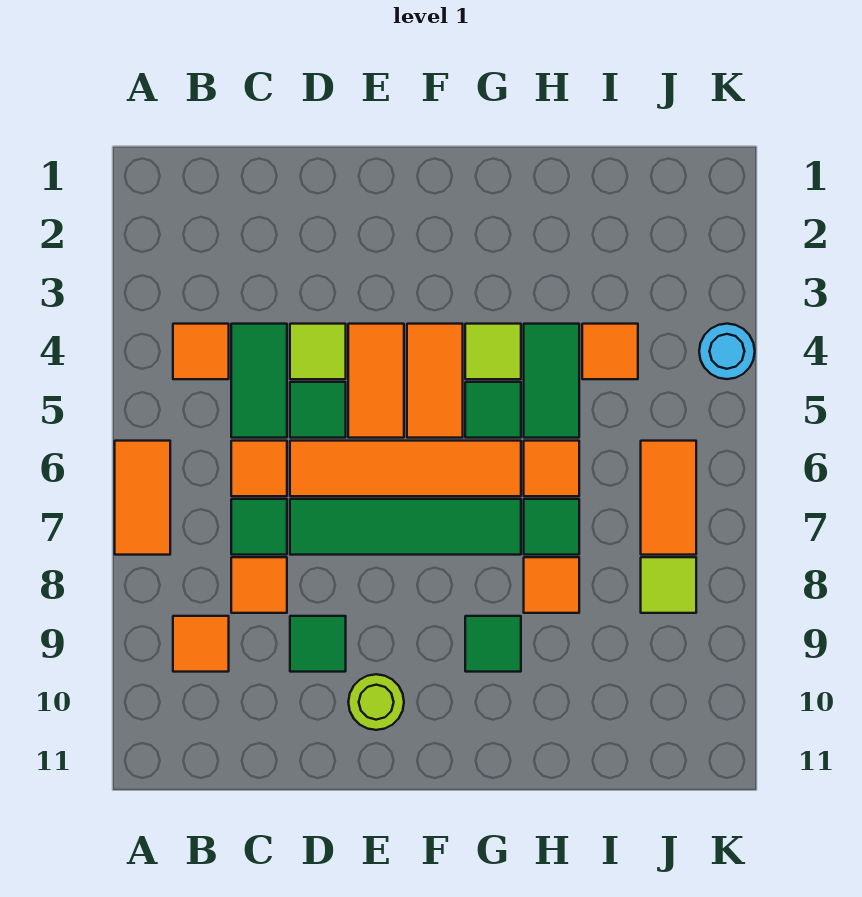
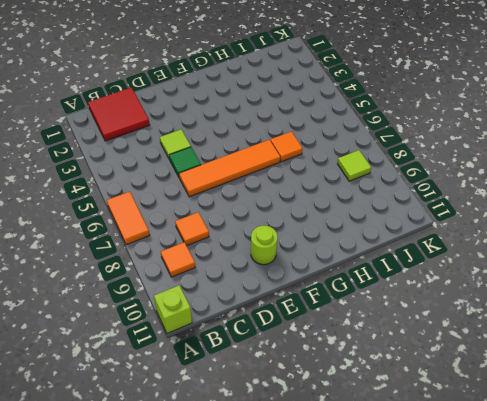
lime brick A11 level 1 -> none
red tile B1:C2 level 1 -> none
none -> orange tile B4 level 1
none -> green tile C4:C5 level 1
none -> orange tile C6 level 1

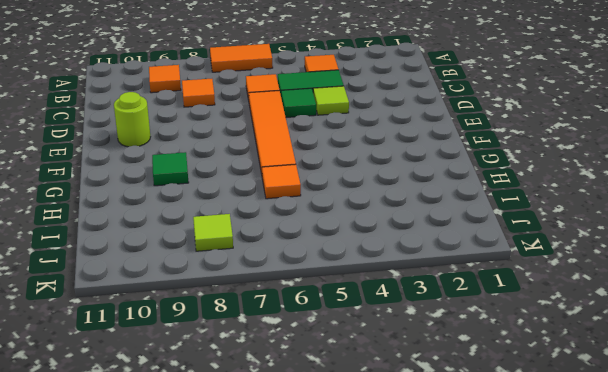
none -> green tile C7 level 1
none -> green tile D7:G7 level 1
none -> green tile D9 level 1

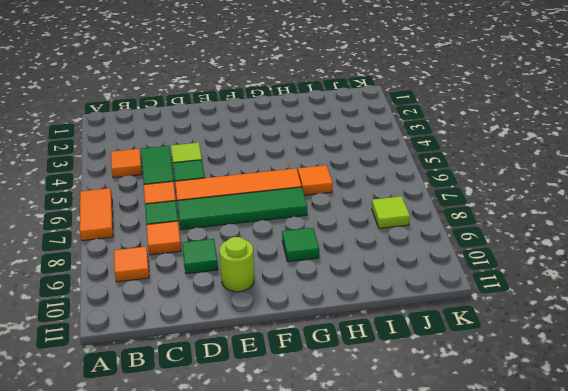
none -> orange tile E4:E5 level 1
none -> orange tile F4:F5 level 1
none -> lime tile G4 level 1

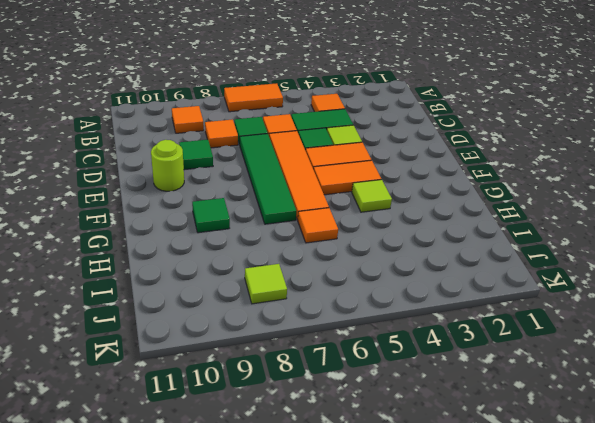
none -> green tile G5 level 1
none -> green tile H4:H5 level 1
none -> green tile H7 level 1

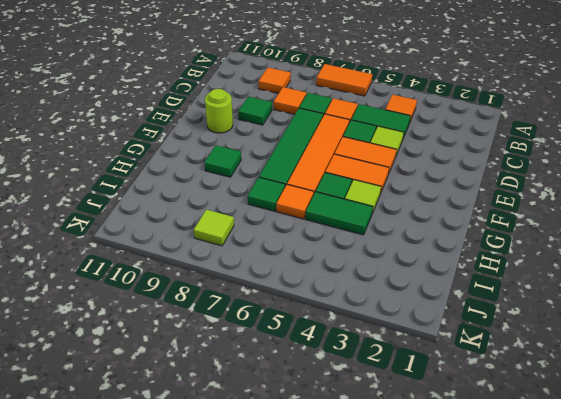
none -> orange tile H8 level 1
none -> orange tile I4 level 1
none -> orange tile J6:J7 level 1

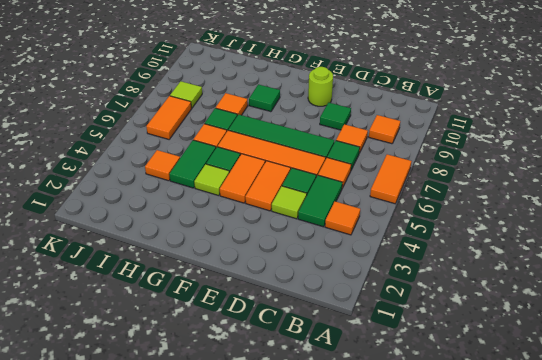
none -> cyan round brick K4 level 1

